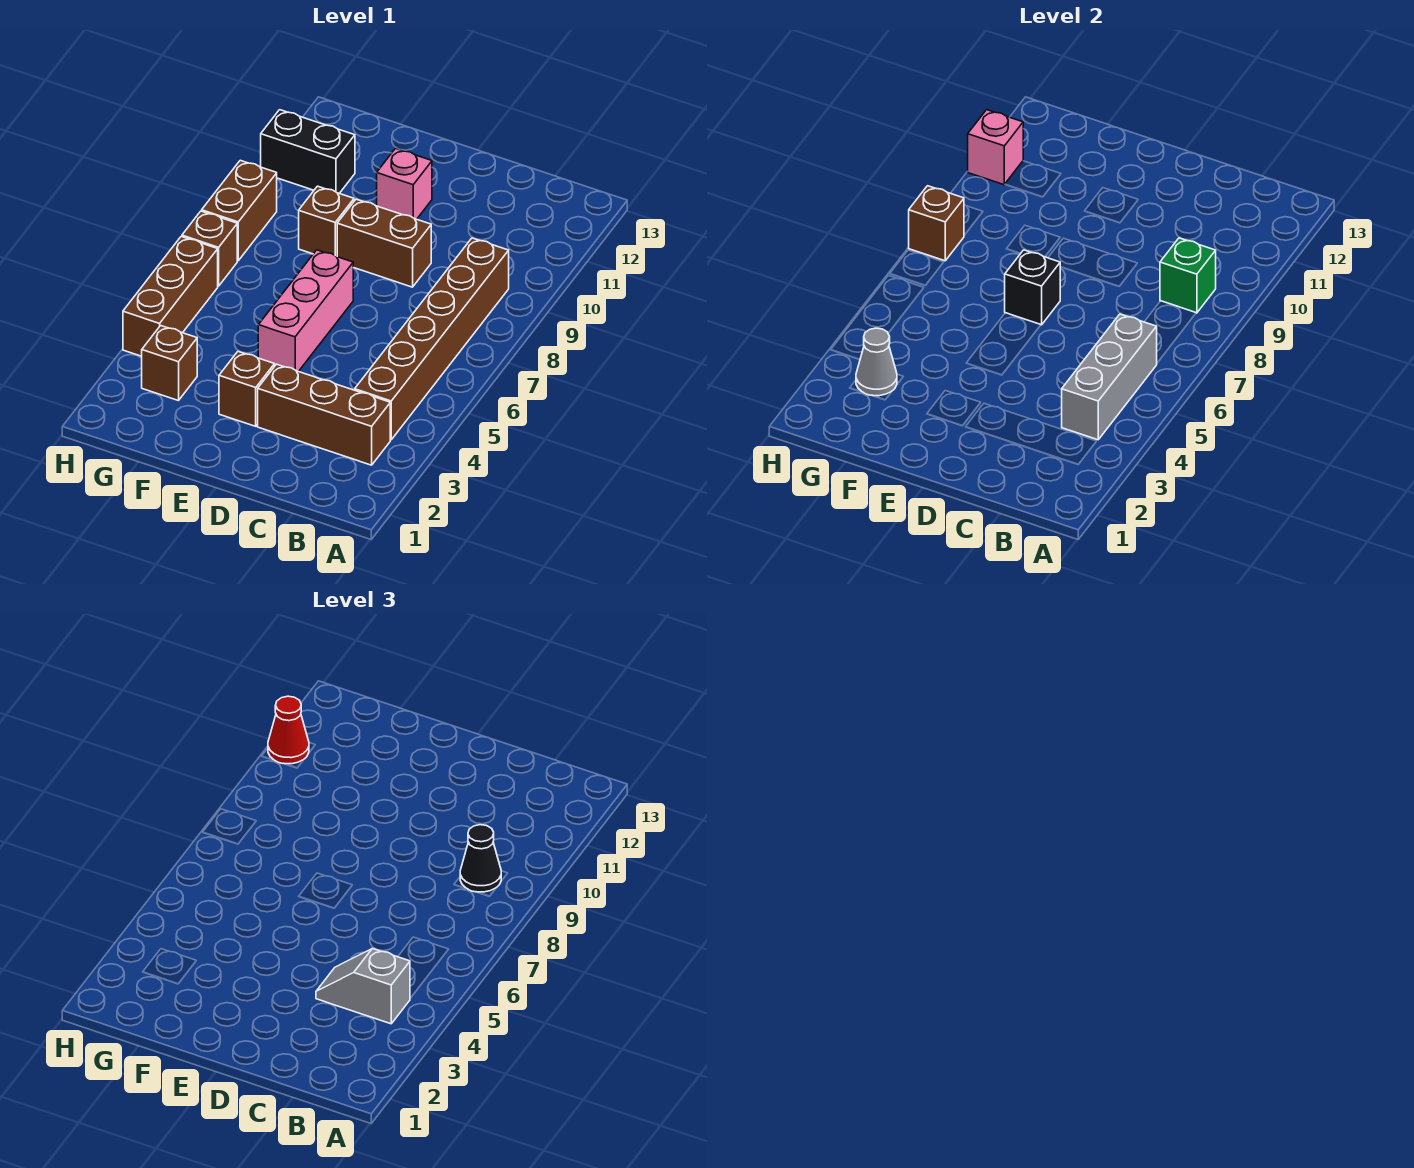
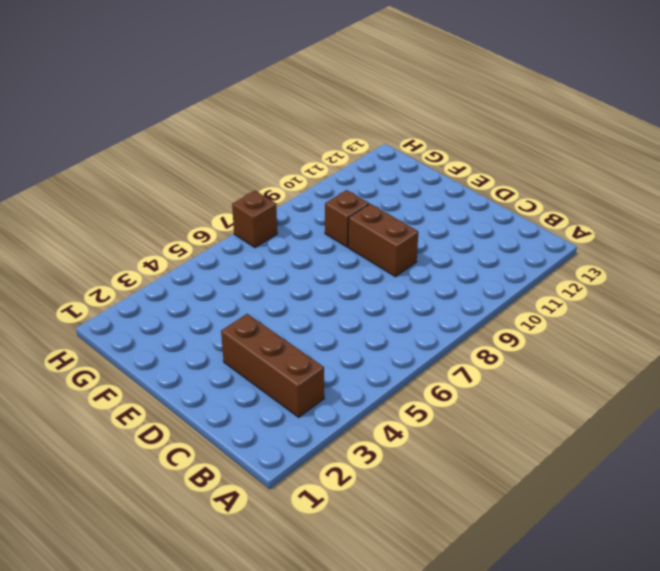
none -> brown brick B4:B9 level 1
none -> brown brick E3 level 1
none -> pink brick E5:E7 level 1

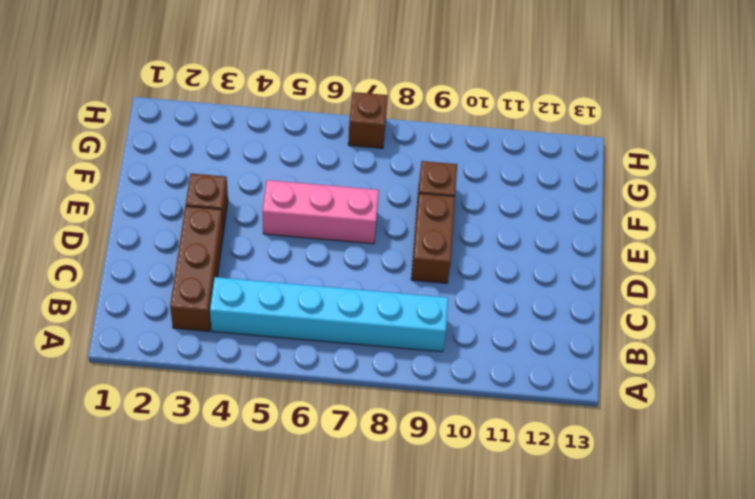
cyan brick B4:B9 level 1 -> brown brick B4:B9 level 1
none -> pink brick E11 level 1
none -> brown brick G3 level 1
none -> black brick G11:H11 level 1

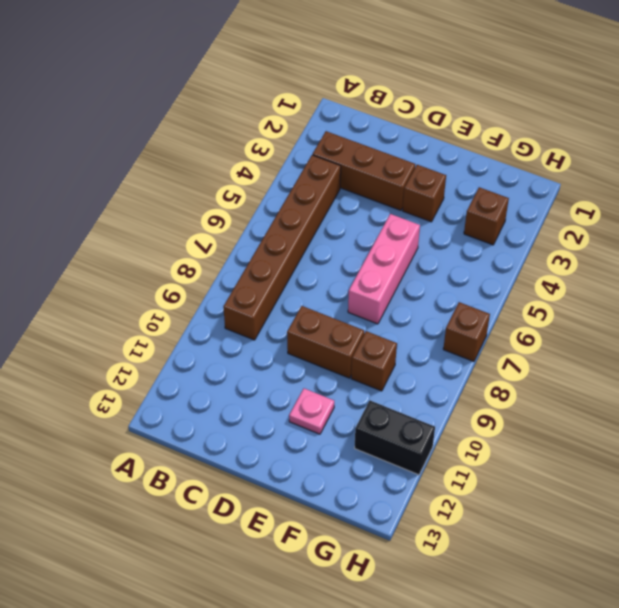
pink plate E11 level 1 -> pink brick E11 level 1
none -> brown brick H4:H6 level 1
none -> brown brick H8:H9 level 1
none -> grey brick B4:B6 level 2

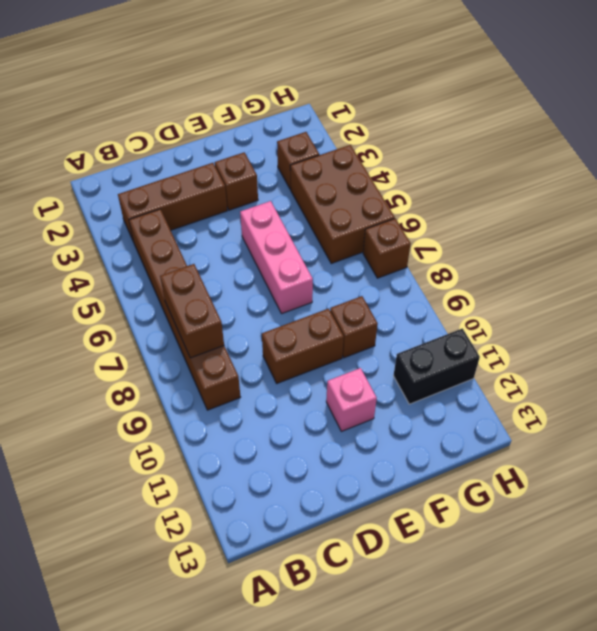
brown brick B7:B8 level 2 -> brown brick H8:H9 level 1
brown brick G4:H6 level 1 -> brown brick H4:H6 level 1
none -> grey brick B4:B6 level 2
none -> green brick B9 level 2
none -> black brick E7 level 2

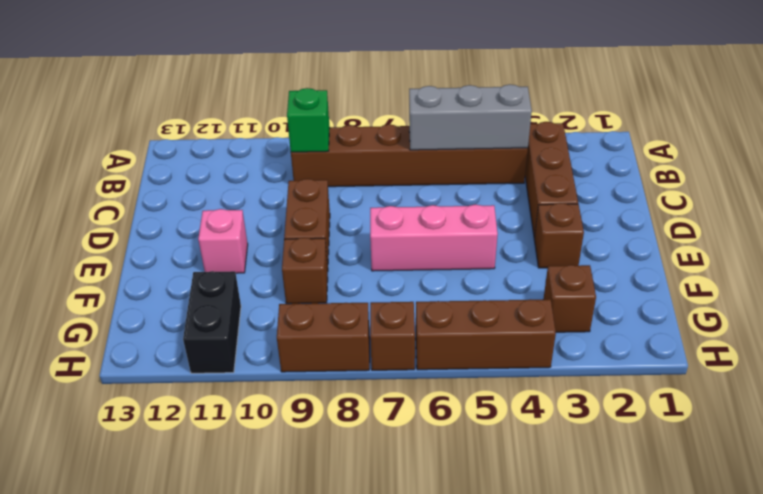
none -> black brick E7 level 2
none -> grey cone G3 level 2
none -> brown brick H8 level 2

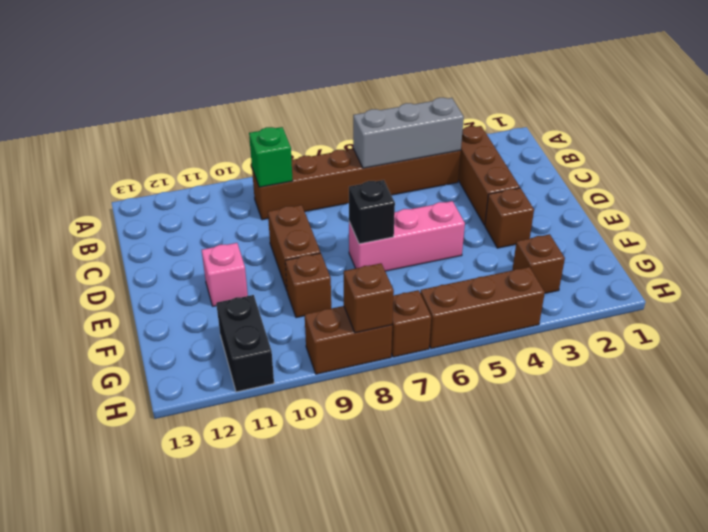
none -> grey cone G3 level 2
none -> pink brick H11 level 2
none -> grey slope B4:C4 level 3 top B

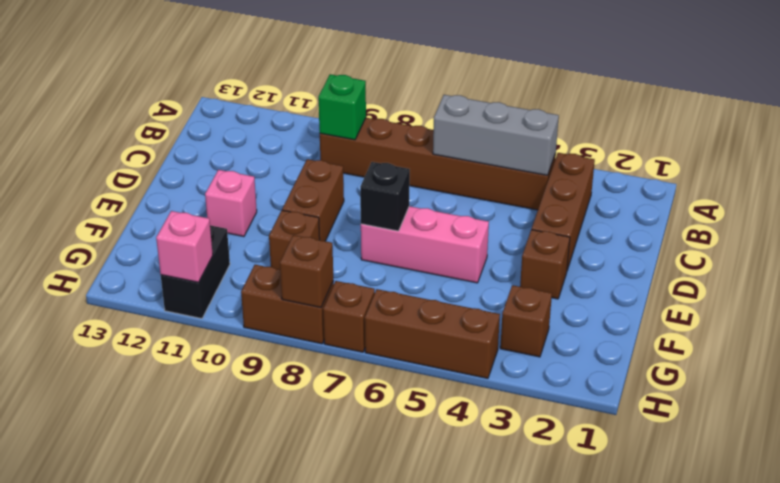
none -> grey cone G3 level 2
none -> grey slope B4:C4 level 3 top B
none -> black cone B9 level 3

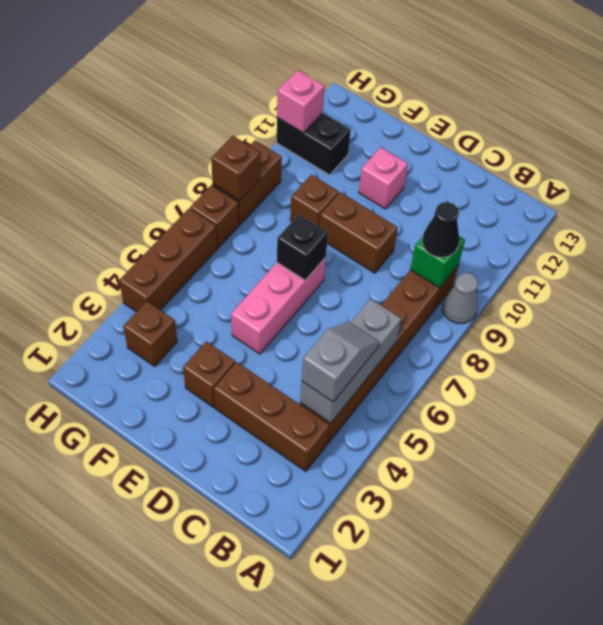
grey cone A9 level 1 -> grey cone G3 level 2
grey slope B4:B5 level 3 top 4 -> grey slope B4:C4 level 3 top B
none -> red cone H11 level 3

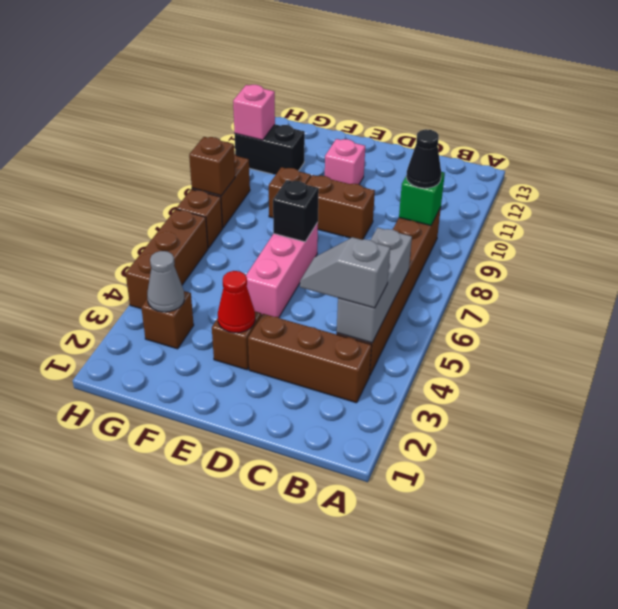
red cone E3 level 2 -> red cone H11 level 3

